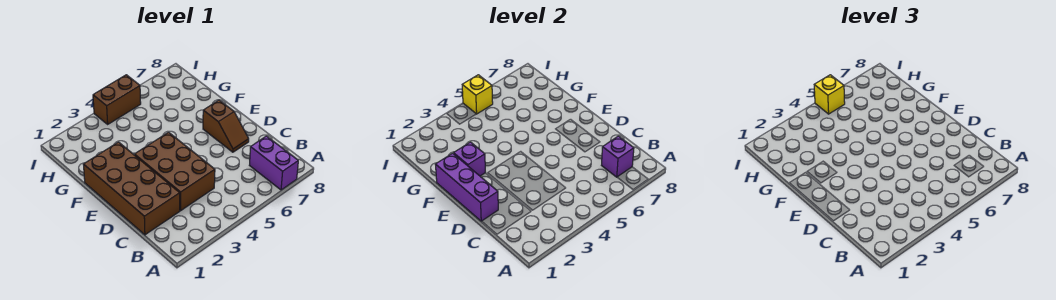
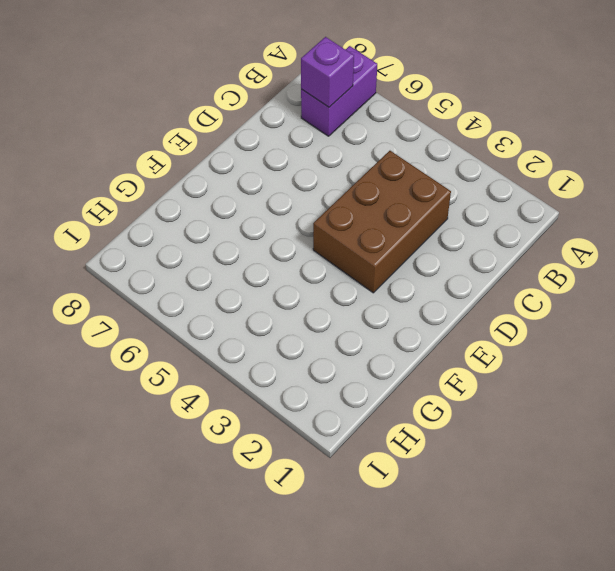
none -> brown brick C1:F2 level 1
none -> brown slope D7:E7 level 1 top E

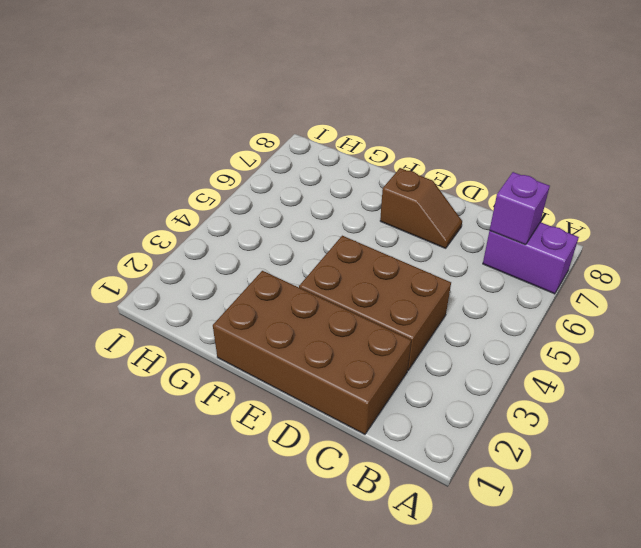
none -> brown brick I4:I5 level 1
none -> purple brick D1:F1 level 2

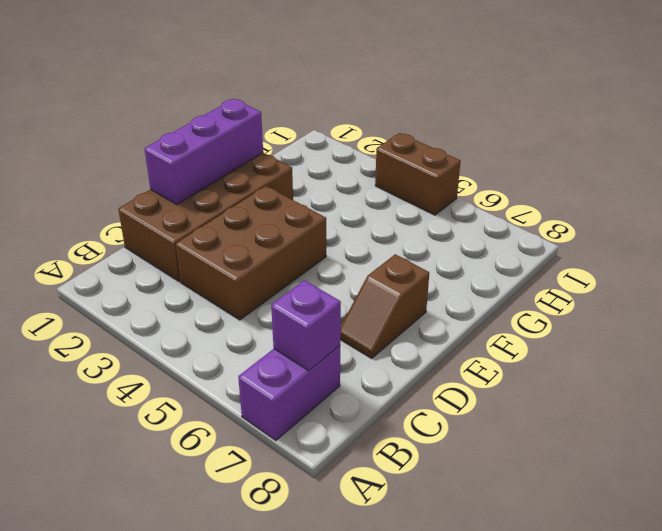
none -> purple brick F2 level 2
none -> yellow brick I5 level 2

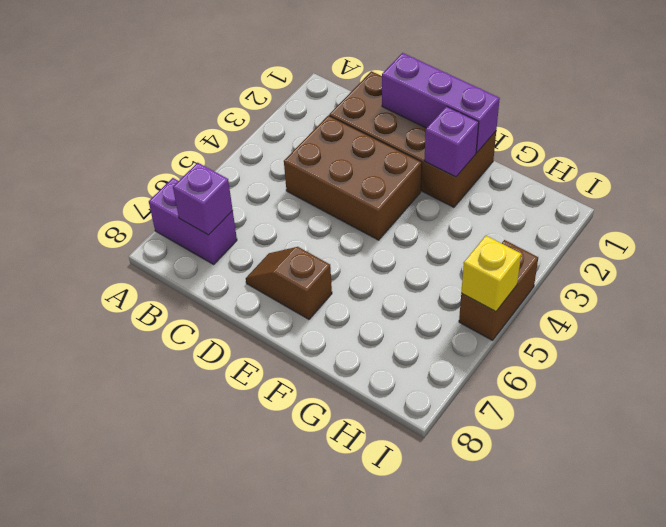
none -> yellow brick I5 level 3

